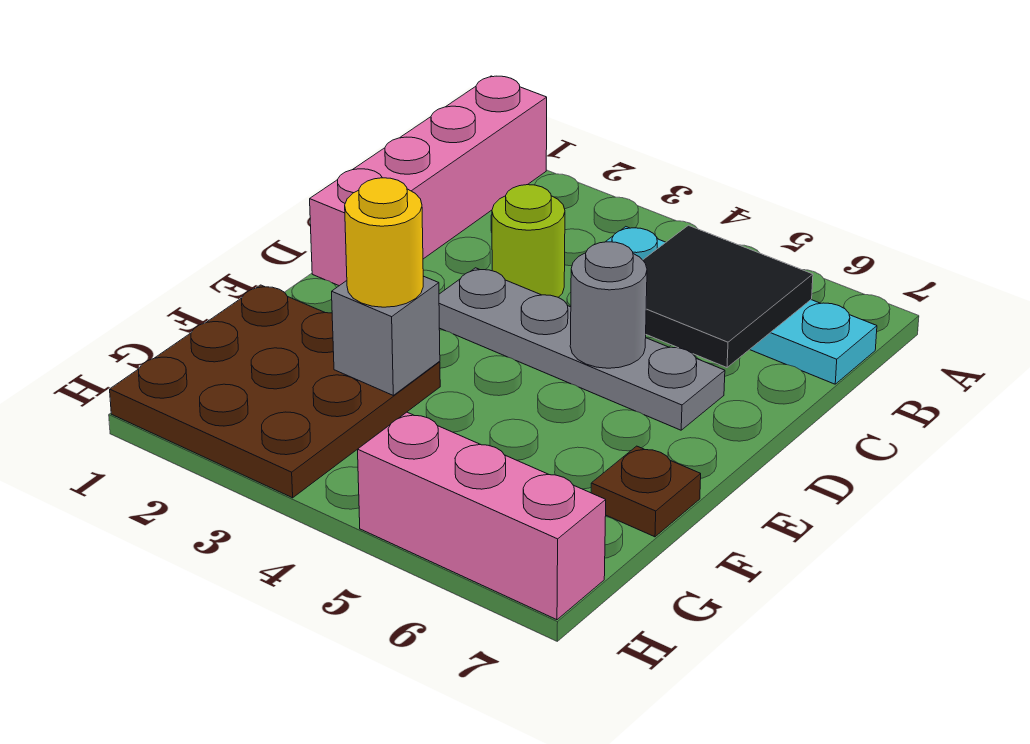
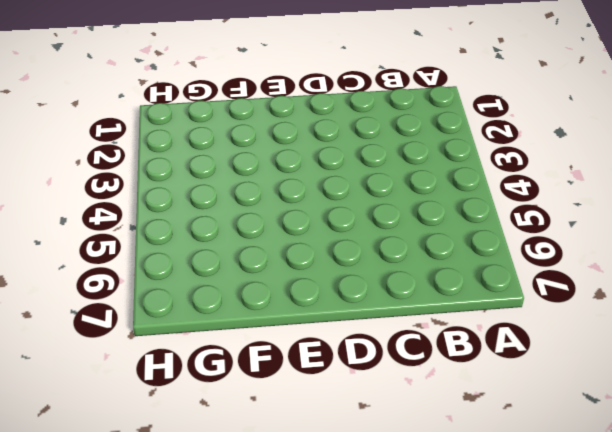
none -> pink brick A1:D1 level 1
none -> cyan plate B4:B7 level 1

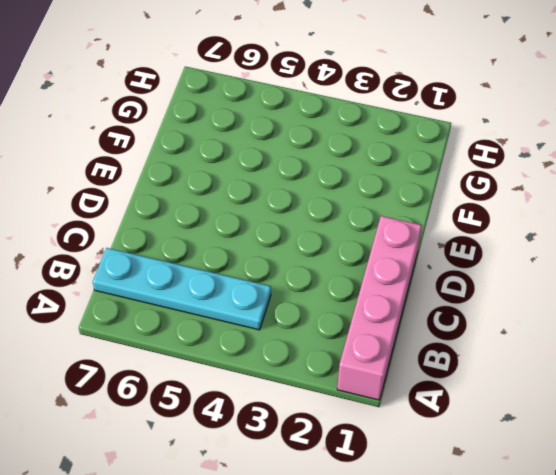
none -> lime round brick C3 level 1
none -> grey plate D3:D6 level 1

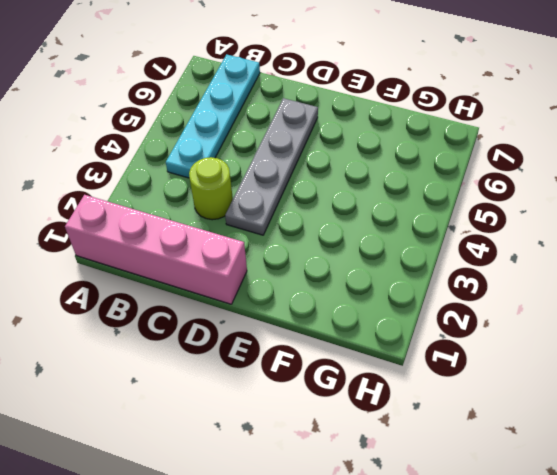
none -> brown plate F1:H3 level 1
none -> brown plate F7 level 1

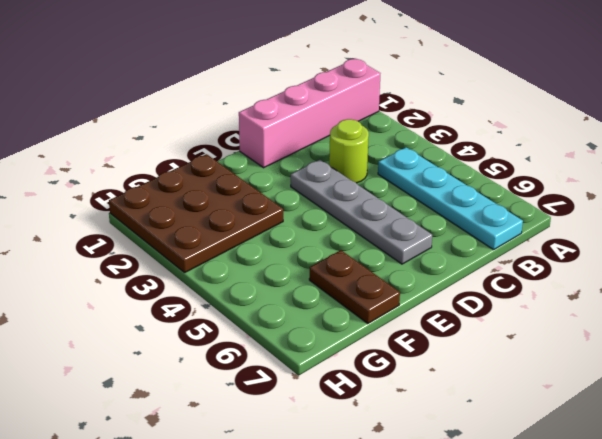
brown plate F6:F7 level 1 -> brown plate F7 level 1
none -> pink brick H5:H7 level 1
none -> black tile B5:C6 level 2

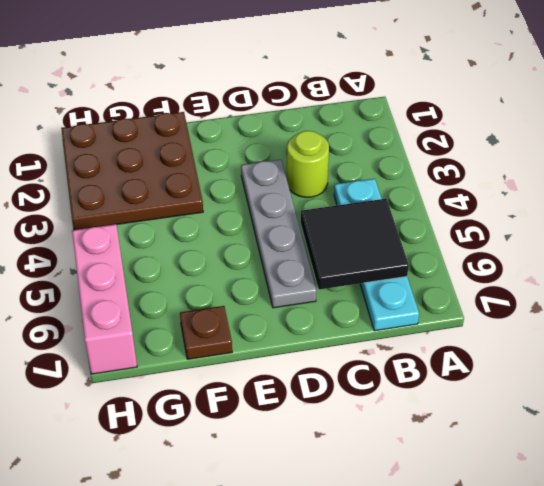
none -> pink brick A1:D1 level 1
none -> grey round brick D5 level 2

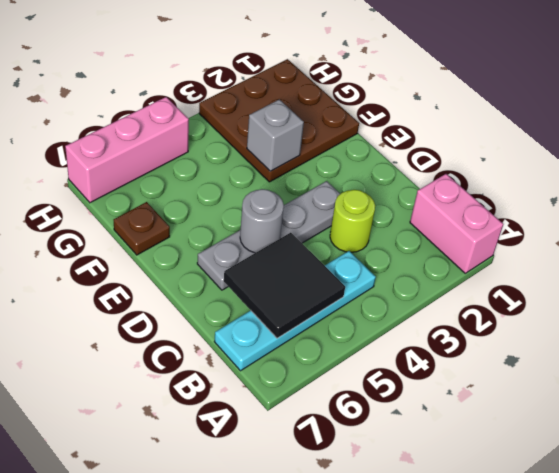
pink brick A1:B1 level 1 -> pink brick A1:D1 level 1
none -> yellow round brick F3 level 3

